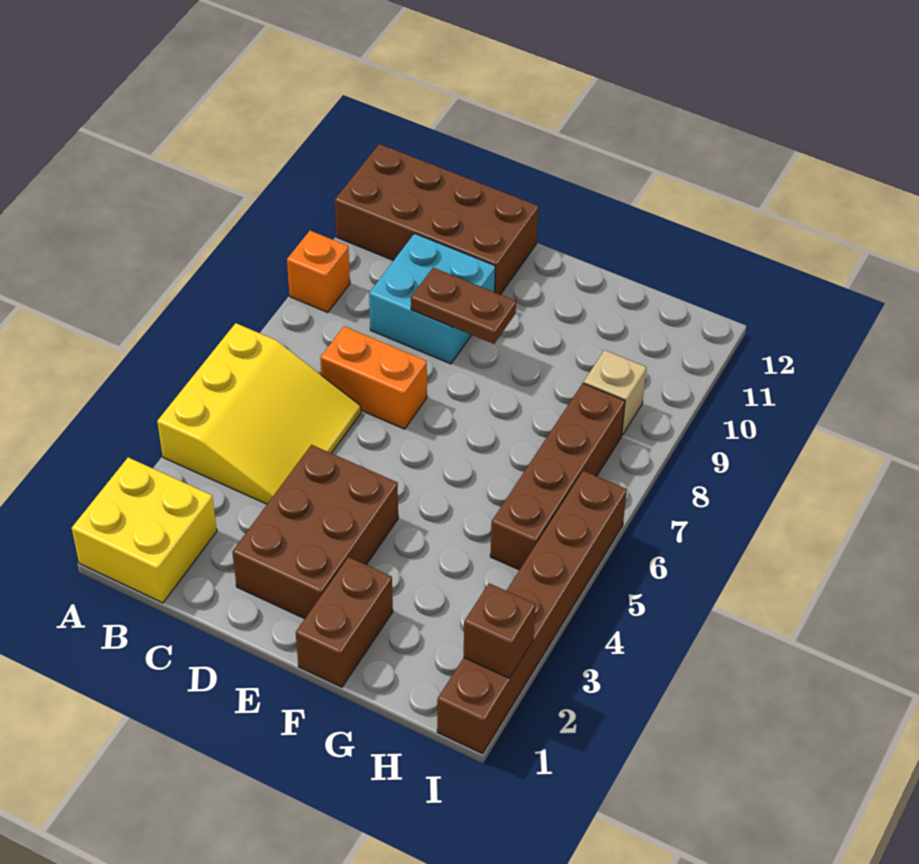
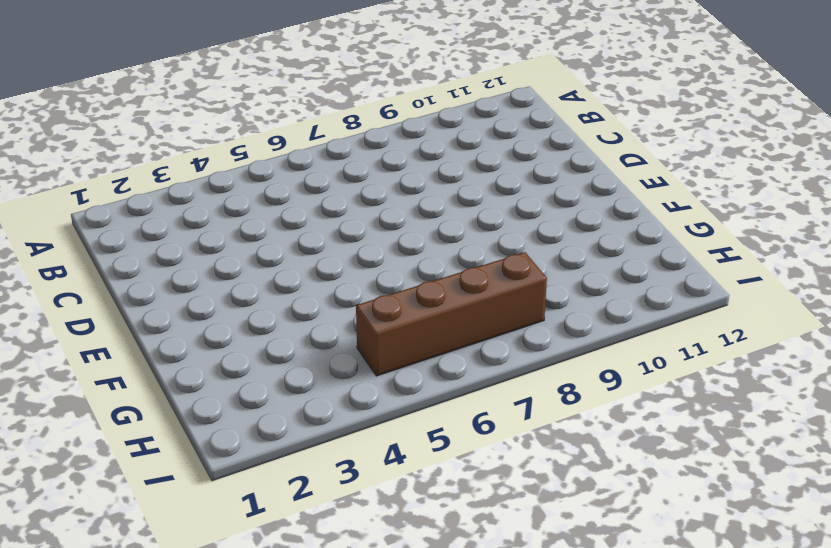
none -> yellow brick A1:B2 level 1
none -> yellow slope A4:C6 level 1 top A
none -> orange brick A9 level 1

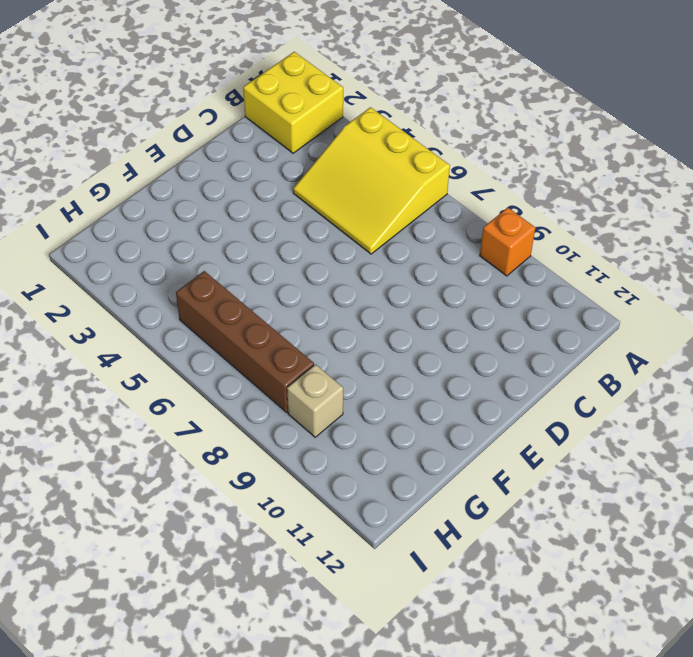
none -> brown brick A11:D12 level 1
none -> orange brick C7:D7 level 1
none -> cyan brick C9:D10 level 1

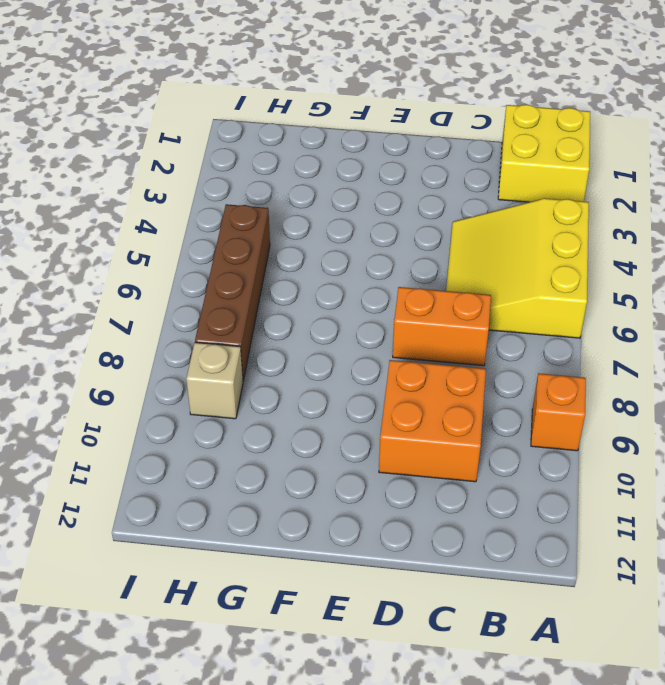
orange brick C9:D10 level 1 -> cyan brick C9:D10 level 1
none -> brown brick A11:D12 level 1
none -> brown brick D2:E4 level 1
none -> brown brick F1:F2 level 1

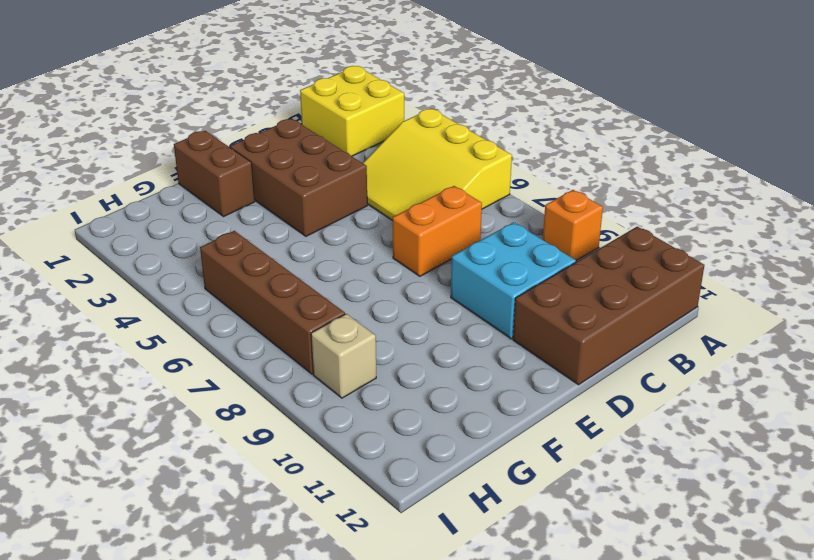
none -> brown brick I1:I6 level 1
none -> brown plate D9:E9 level 2
none -> brown brick I2 level 2

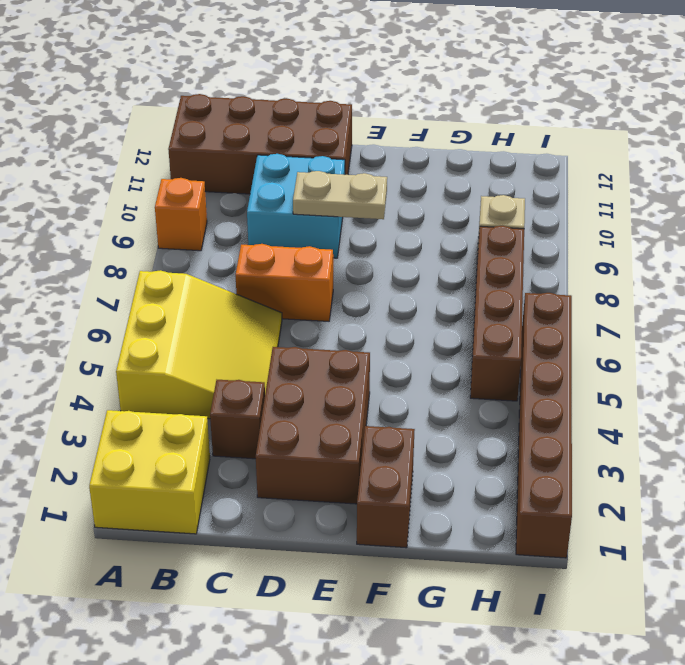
brown brick C3 level 1 -> brown brick I2 level 2
tan plate D9:E9 level 2 -> brown plate D9:E9 level 2

